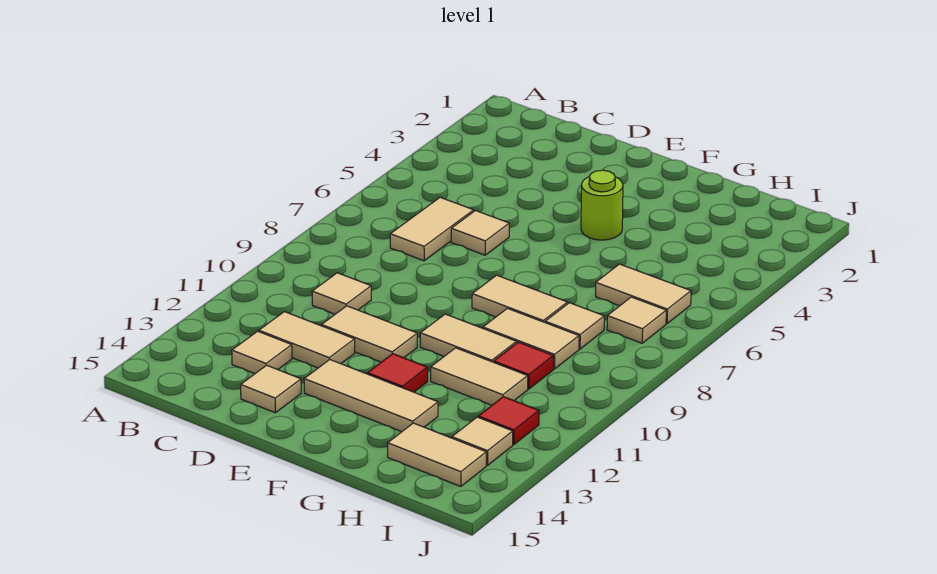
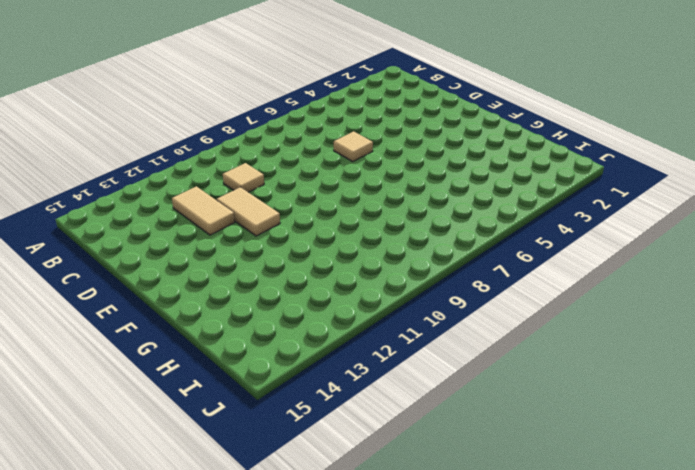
none -> tan tile C6:C7 level 1
none -> tan tile C13 level 1
none -> tan tile D14 level 1

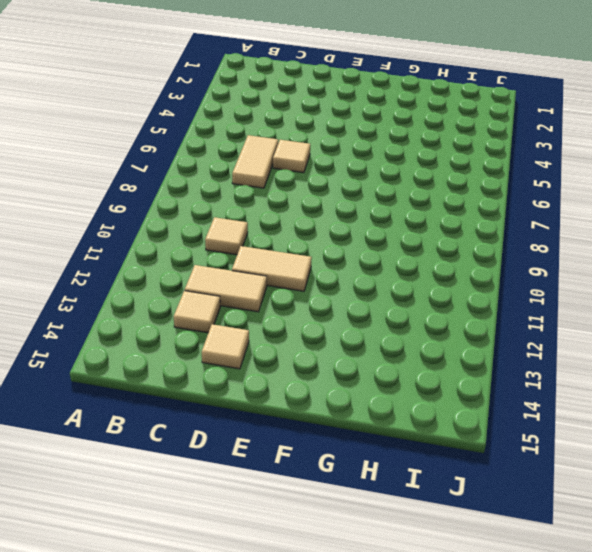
none -> tan tile E13:G13 level 1
none -> lime round brick F4 level 1
none -> tan tile F8:G8 level 1

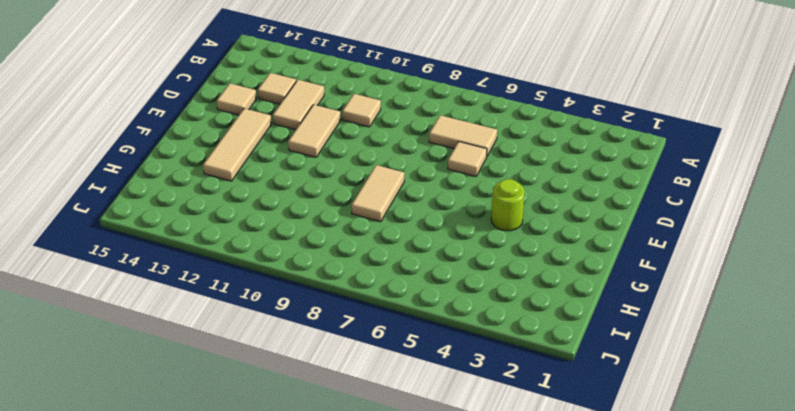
none -> tan tile F10:G10 level 1
none -> red tile F12 level 1
none -> tan tile G9:H9 level 1

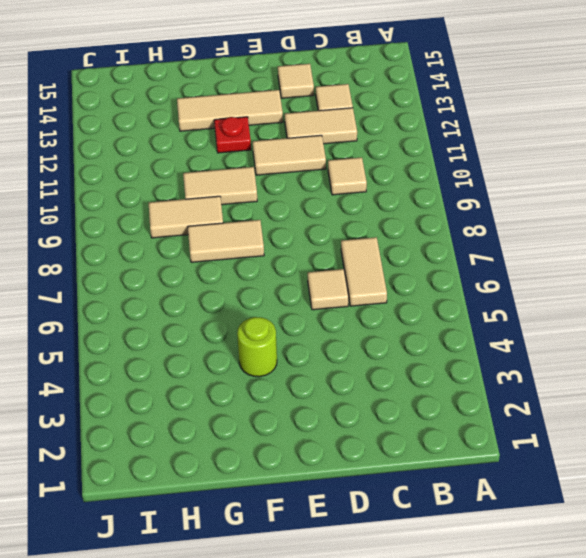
red plate F12 level 1 -> red tile F12 level 1
none -> tan tile G11:H11 level 1
none -> tan tile H6:I6 level 1
none -> tan tile H8 level 1

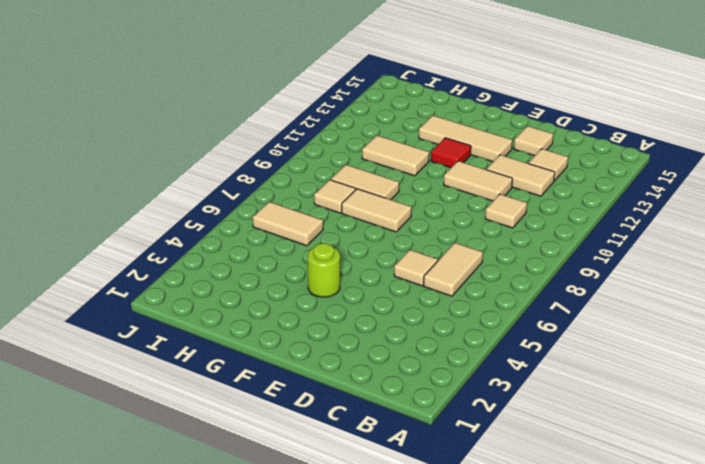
none -> tan tile F10:G10 level 1
none -> red tile H10 level 1
none -> tan tile H14:I14 level 1

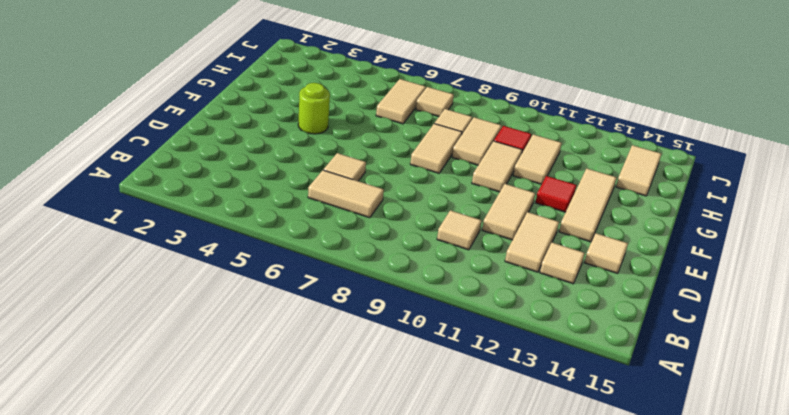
none -> red tile I12 level 1
none -> tan tile I13 level 1

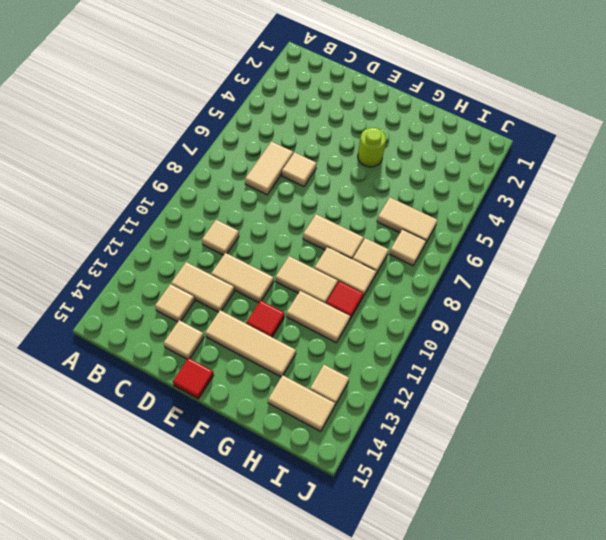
red tile E15 level 1 -> red tile I12 level 1

